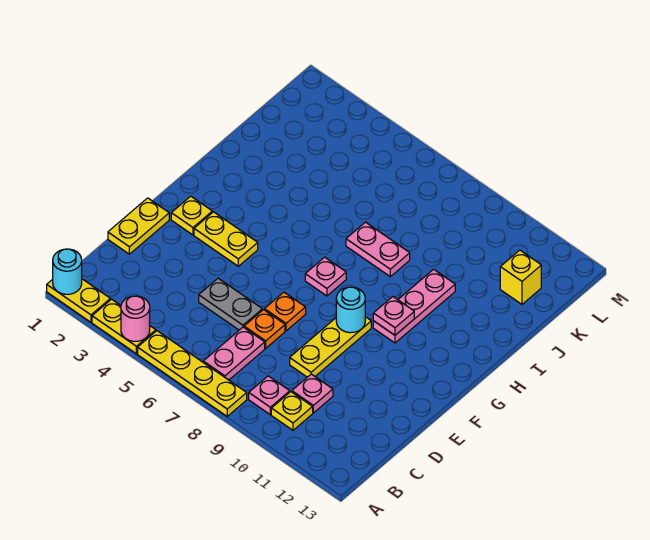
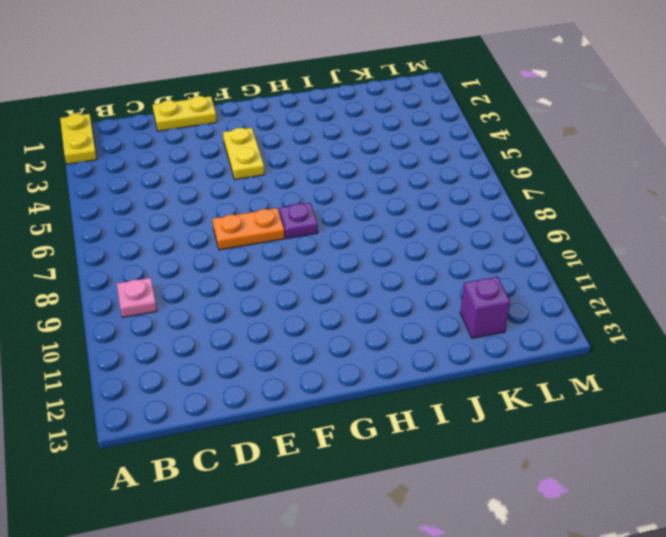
orange plate E7:F7 level 1 -> orange plate E7 level 1
purple plate G7 level 1 -> pink plate G7 level 1
purple brick K12 level 1 -> yellow brick K12 level 1
none -> yellow plate A3:A4 level 1
none -> yellow plate A5:A8 level 1
none -> pink plate B7:C7 level 1

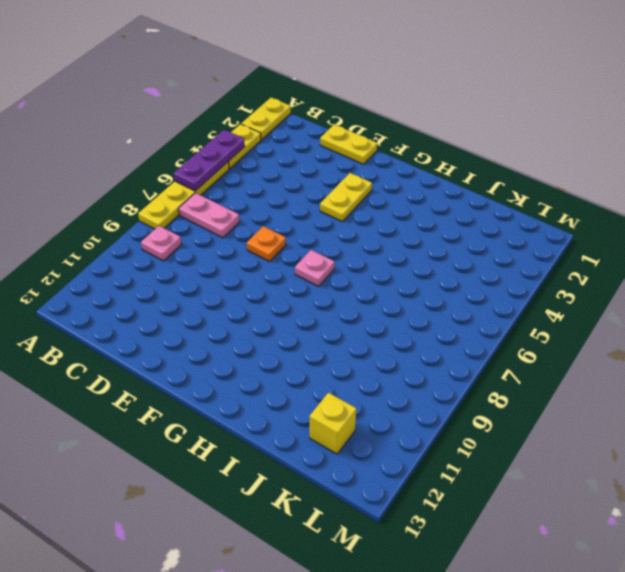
purple plate A4:A6 level 2 -> pink round brick A4 level 2
none -> yellow plate B10 level 1
none -> pink plate C10 level 1
none -> grey plate D5:D6 level 1

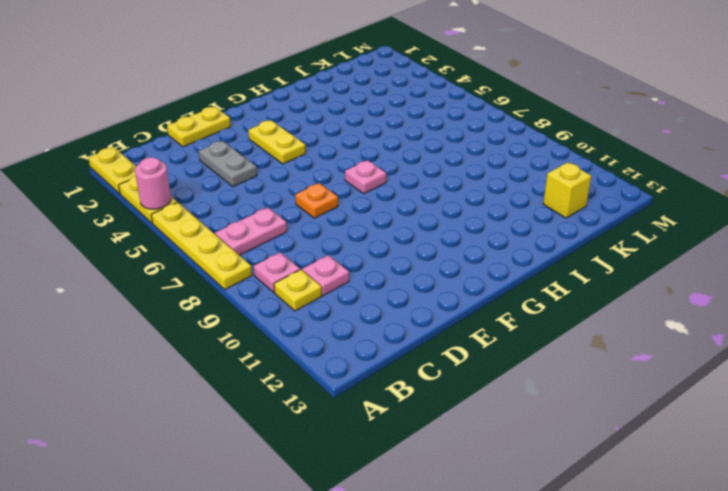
grey plate D3:D4 level 1 -> grey plate D5:D6 level 1
none -> orange plate D7 level 1
none -> yellow plate D9:F9 level 1
none -> yellow plate F2 level 1

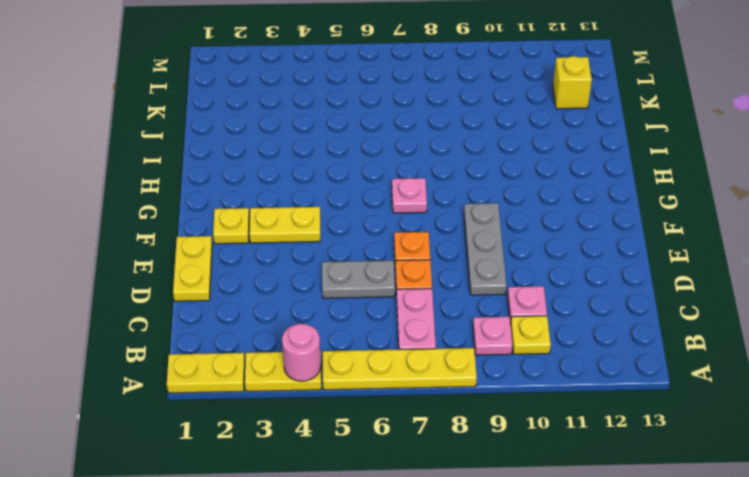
grey plate D9:F9 level 1 -> yellow plate D9:F9 level 1
none -> pink plate G10:I10 level 1
none -> pink plate I7:I8 level 1
none -> cyan round brick A1 level 2

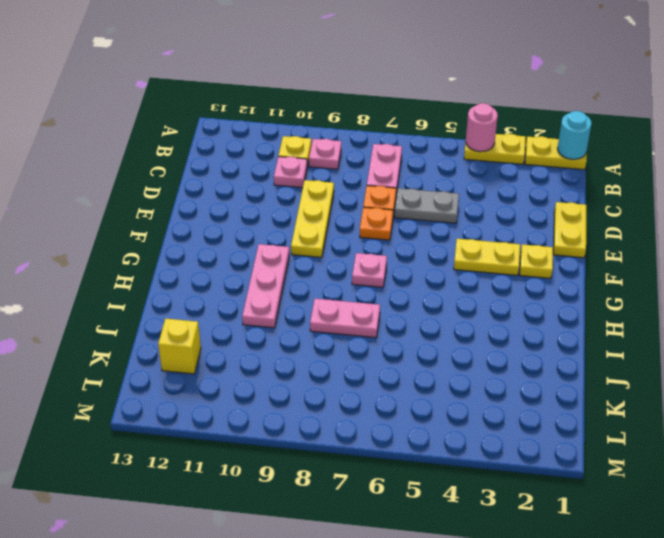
none -> yellow plate A5:A8 level 1
none -> cyan round brick F9 level 2
none -> pink plate G10 level 2

